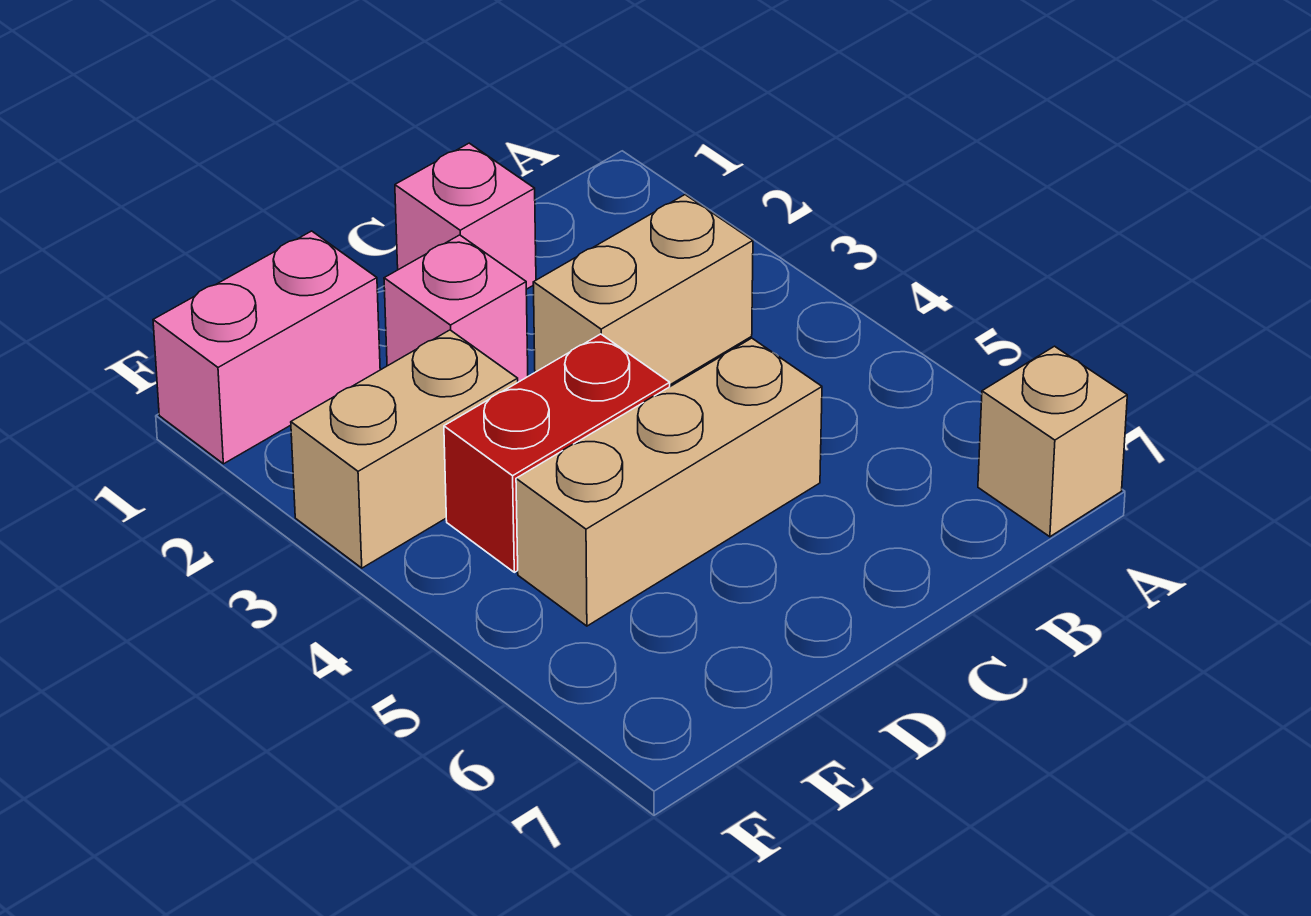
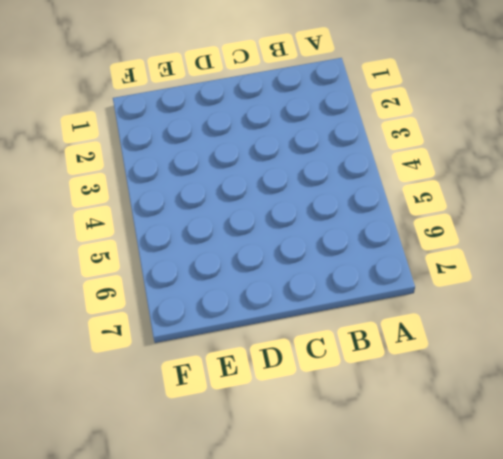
none -> tan brick A7 level 1
none -> tan brick B3:C3 level 1

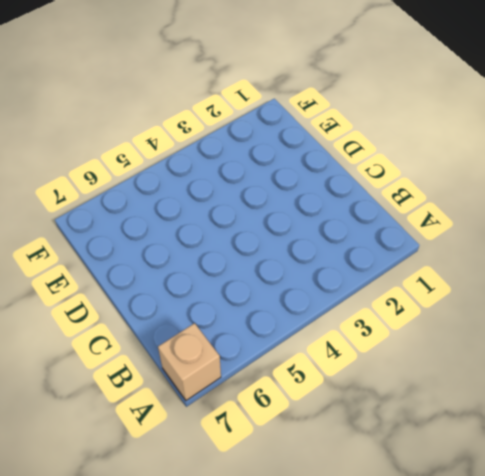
none -> tan brick B3:C3 level 1
none -> pink brick C1 level 1

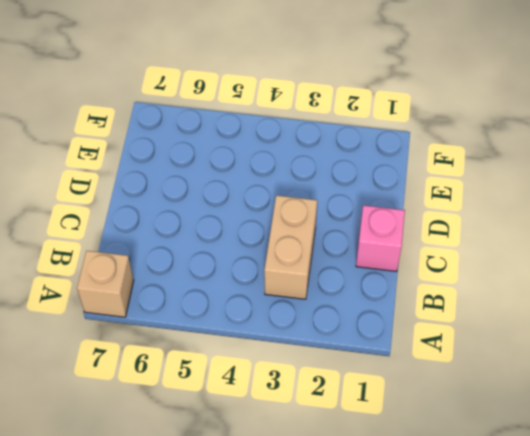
none -> tan brick C5:E5 level 1
none -> pink brick D2 level 1

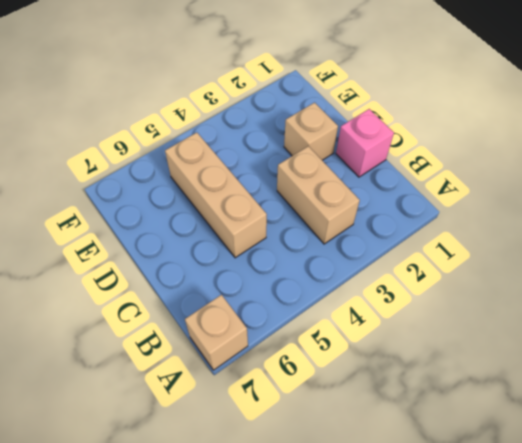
tan brick D2 level 1 -> pink brick D2 level 1
none -> red brick D4:E4 level 1
none -> pink brick E1:F1 level 1

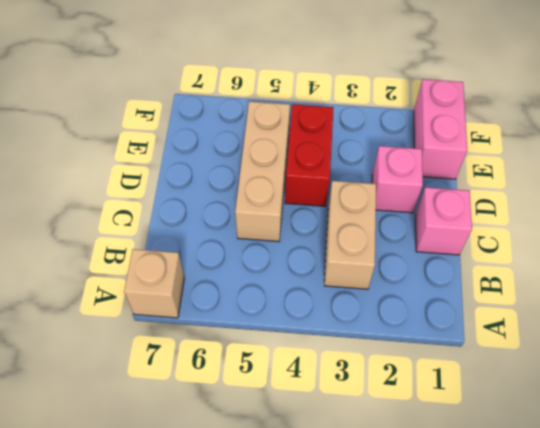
none -> tan brick E3:F3 level 1

